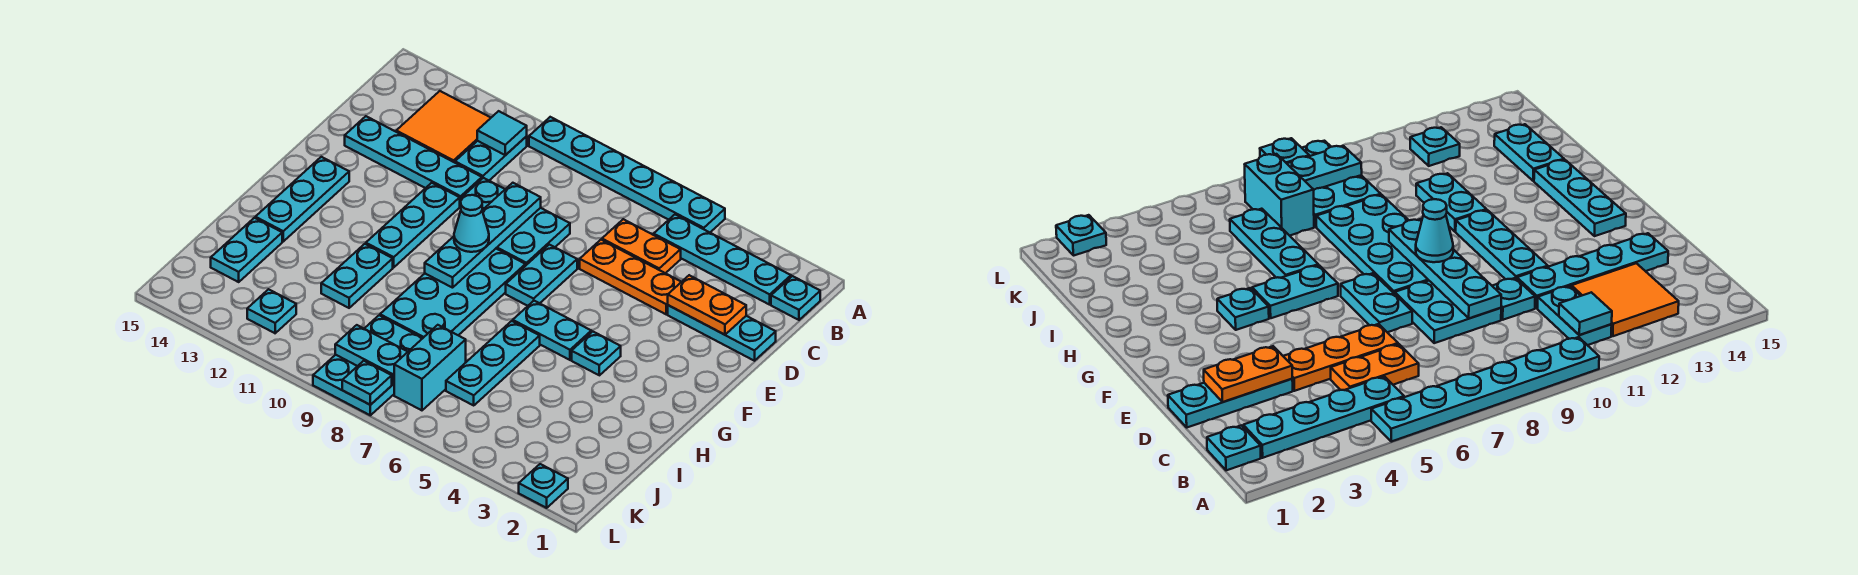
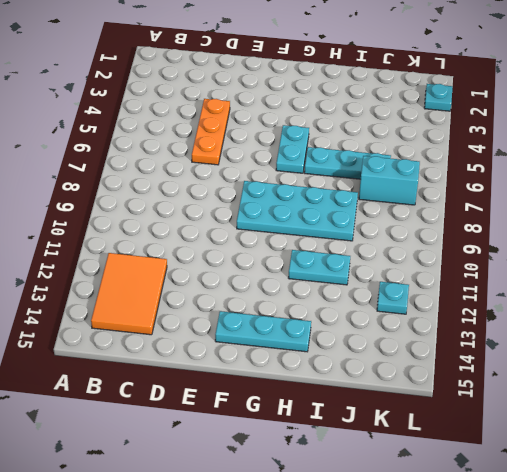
orange tile B12:C14 level 1 -> orange tile B12:C13 level 1
none -> cyan plate A5:A10 level 1
none -> cyan plate B1 level 1
none -> cyan plate B2:B5 level 1
none -> cyan plate B11:C11 level 1

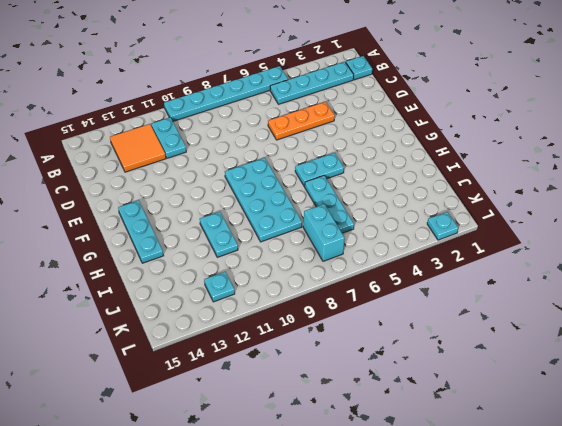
none -> orange plate C5:C6 level 1
none -> cyan plate D1:D3 level 1
none -> cyan plate D8:E9 level 1
none -> cyan plate D10 level 1

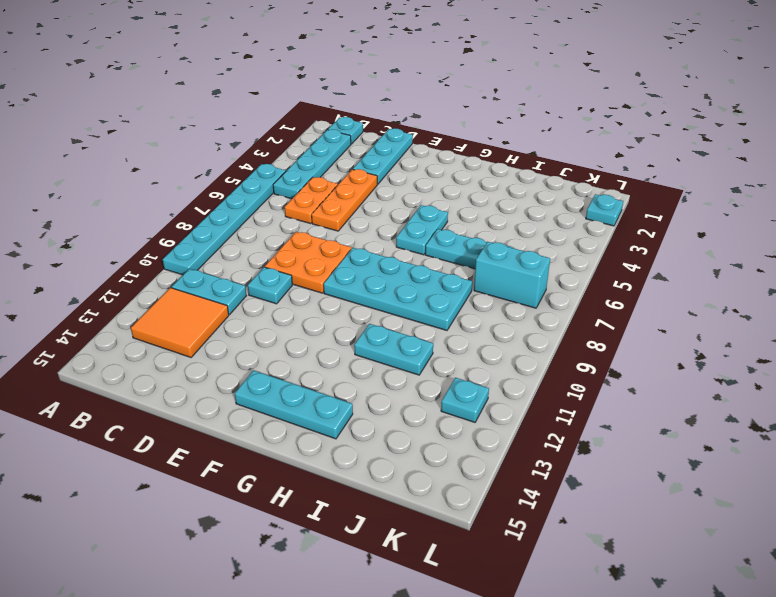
orange plate D8:E9 level 1 -> cyan plate D8:E9 level 1
none -> cyan plate D11:D14 level 1
none -> cyan plate E7:F7 level 1
none -> cyan plate E11:G11 level 1
none -> cyan plate G4 level 1

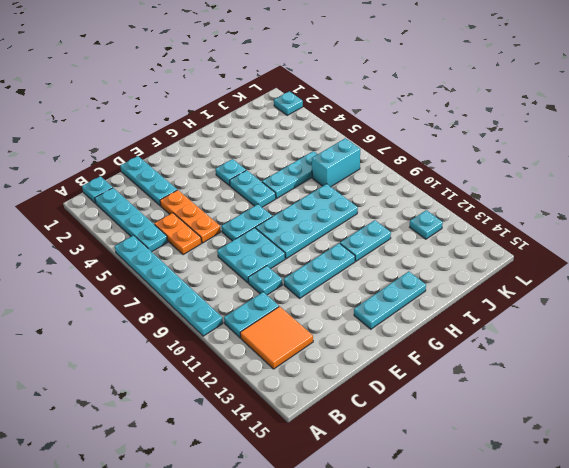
none -> cyan plate D11:D14 level 1
none -> cyan plate I14:J14 level 1
none -> cyan plate J8:L9 level 1
none -> cyan tile B11 level 2

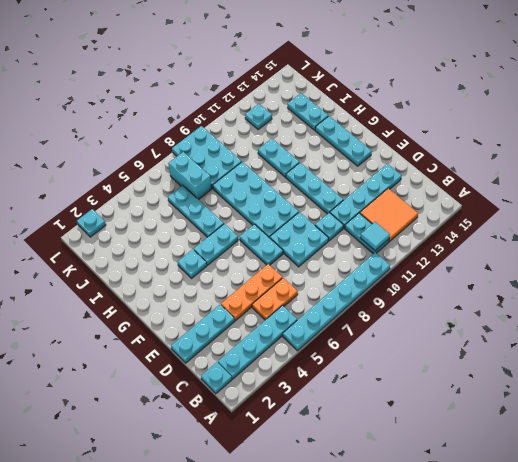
none -> orange plate D2:D3 level 2
none -> cyan plate D9:G9 level 2
none -> cyan plate K8:K9 level 2
none -> cyan plate L8 level 2

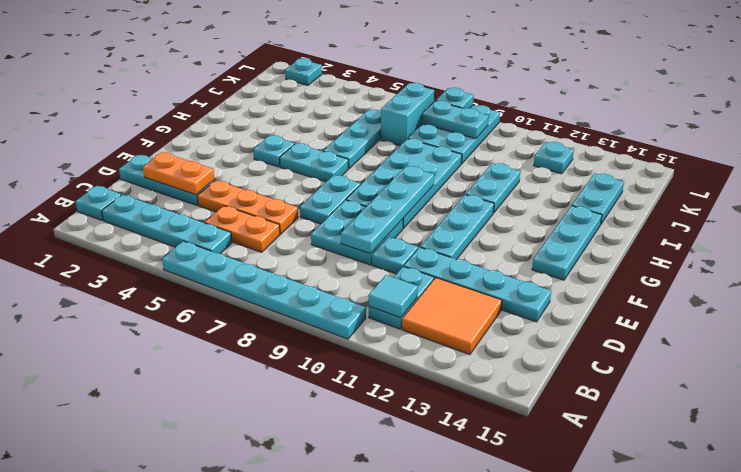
none -> cyan cone F9 level 3

